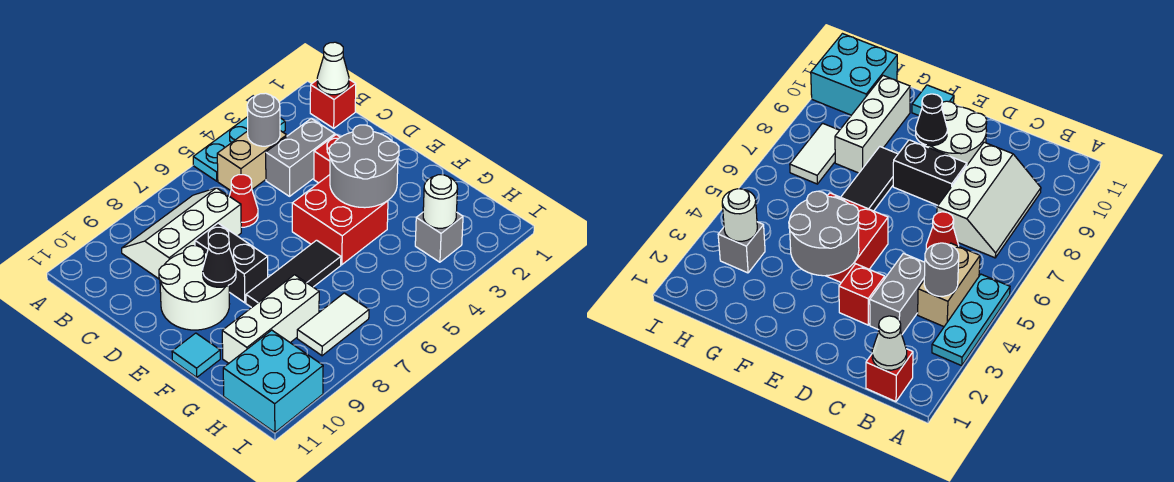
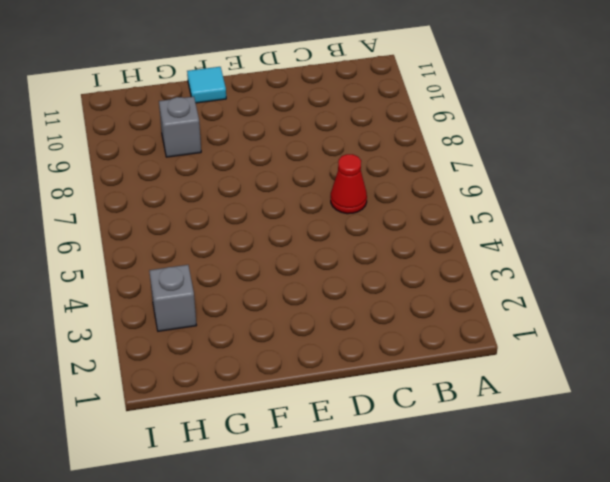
grey brick G9 level 1 -> white brick G8:G10 level 1
none -> cyan plate A3:A5 level 1
none -> red brick B1 level 1
none -> tan brick B4:B5 level 1

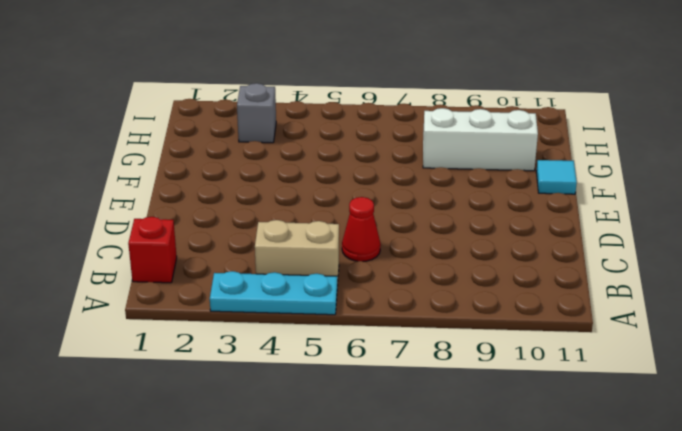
none -> white slope B7:C9 level 1 top C
none -> grey brick C3:C4 level 1
none -> red brick D3 level 1

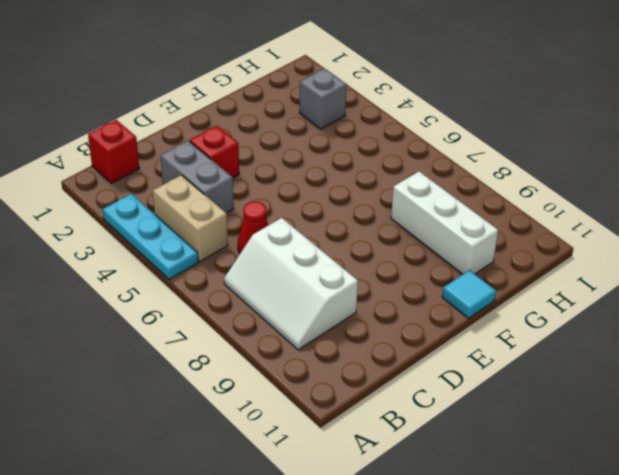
none -> black brick D8:E8 level 1
none -> white round brick D9:E10 level 1
none -> red brick E4:F5 level 1

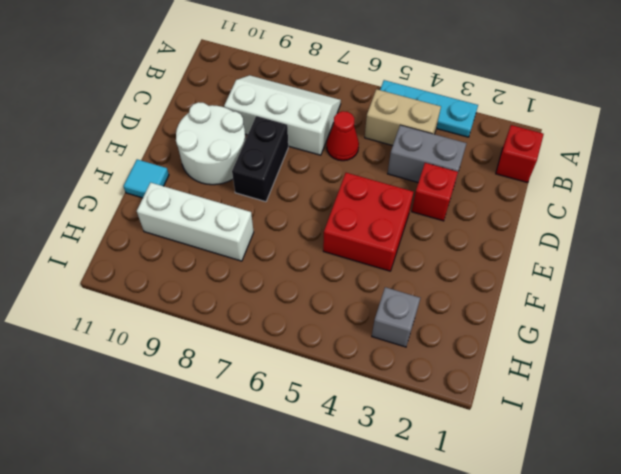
none -> black tile F6:F8 level 1
none -> white tile H7:H8 level 1
none -> cyan brick H10:I11 level 1

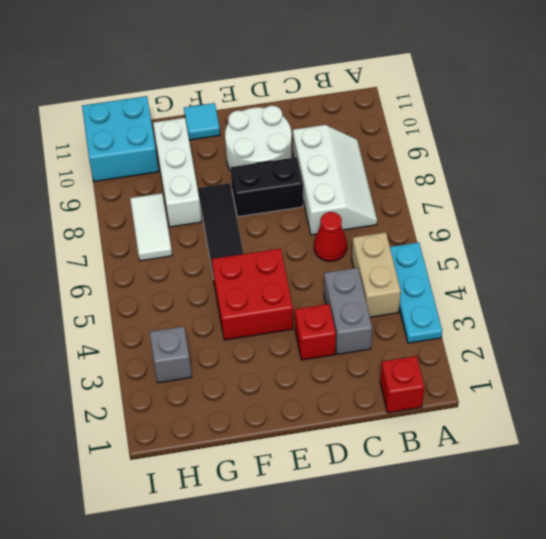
none -> white cone B1 level 2
none -> grey round brick B4 level 2
none -> grey round brick E3:F4 level 2

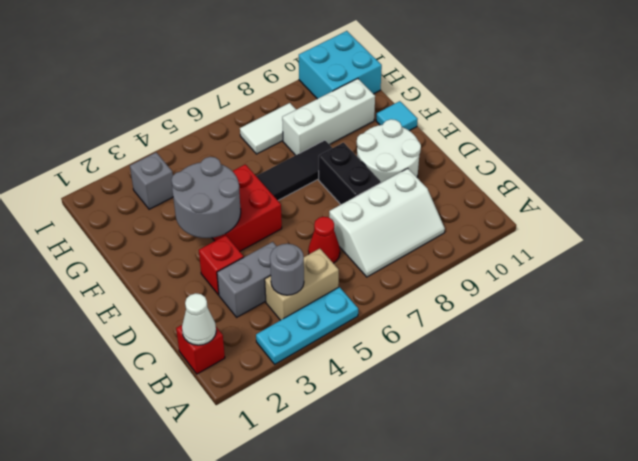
none -> black cone E9 level 2
none -> white round brick H3 level 2

